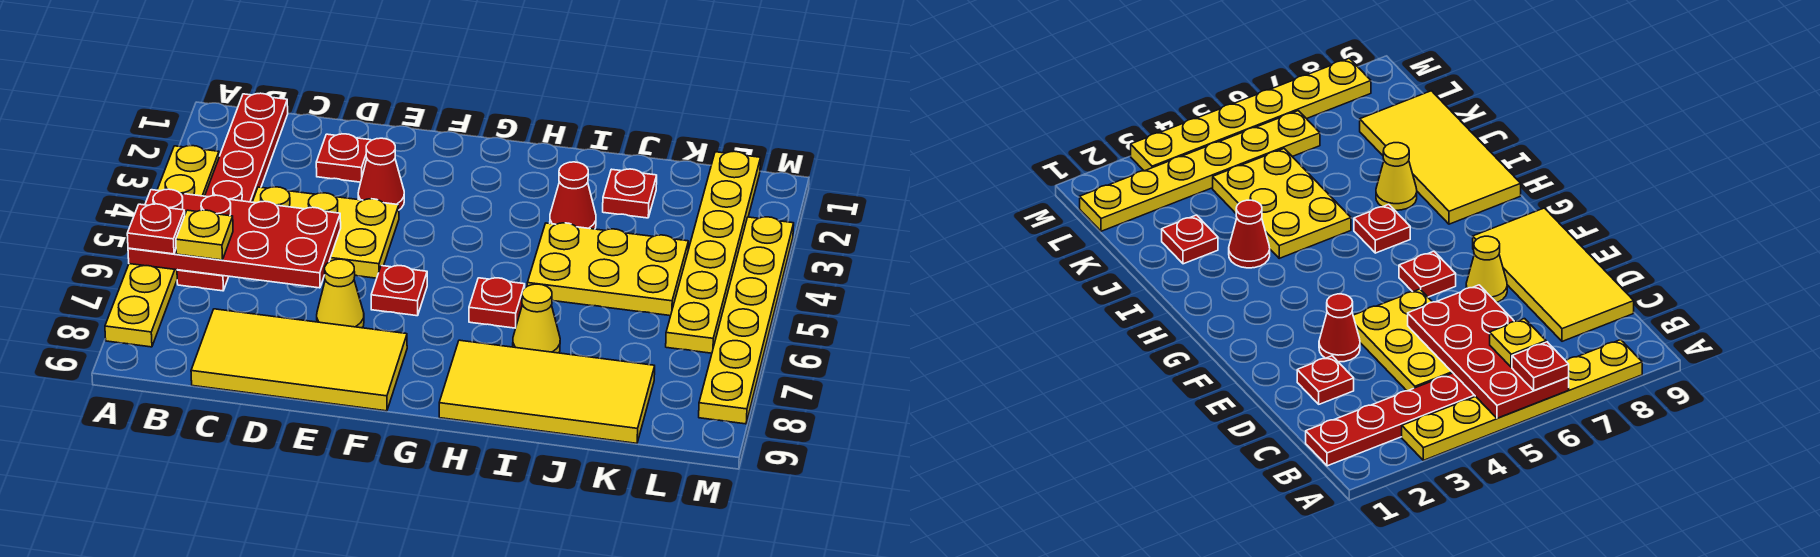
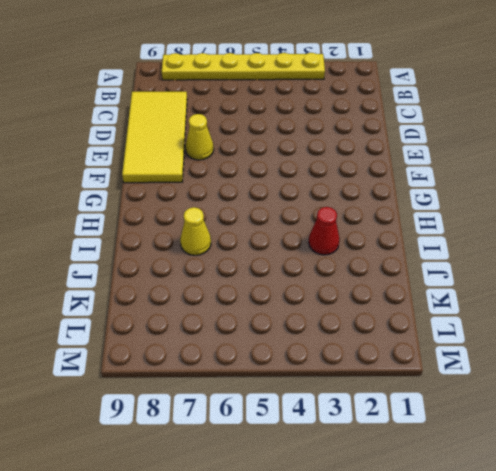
none -> red plate B1:B6 level 1
none -> yellow plate C4:E5 level 1
none -> red plate D2 level 1

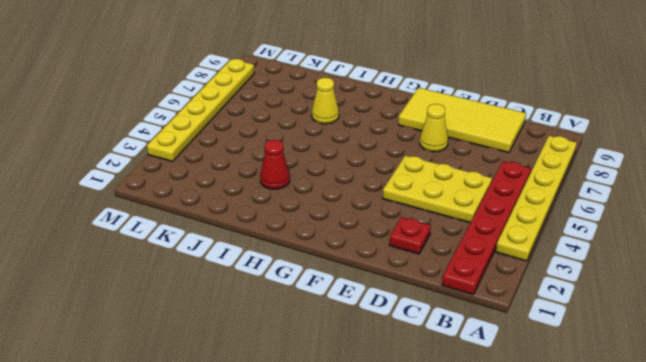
none -> red cone E3 level 1
none -> red plate F6 level 1
none -> red plate H6 level 1

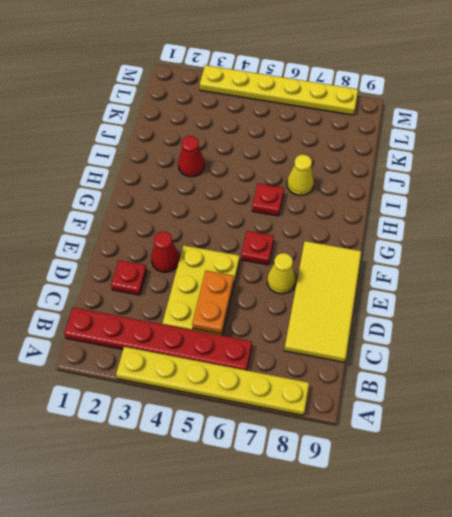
orange plate C5:D5 level 2 -> red plate A5:D6 level 2
none -> yellow tile H8:K9 level 1
none -> yellow plate I4:K5 level 1
none -> red plate J2 level 1

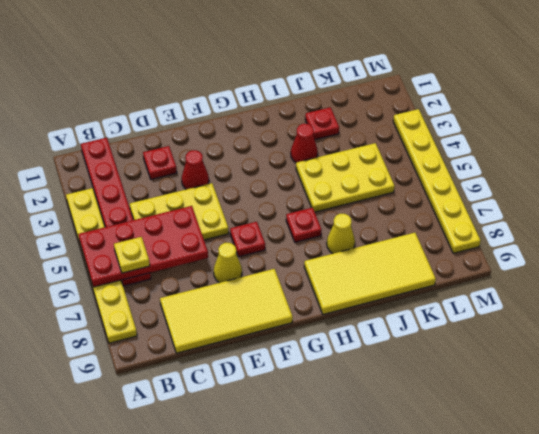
none -> yellow plate L1:L6 level 1
none -> red plate A6 level 3

